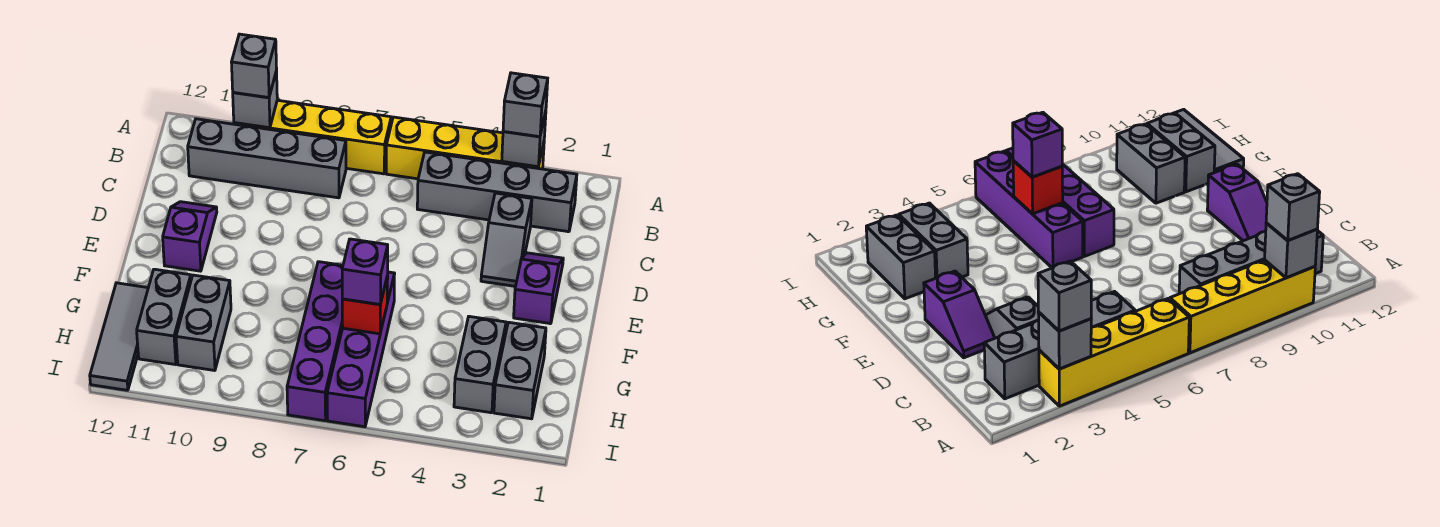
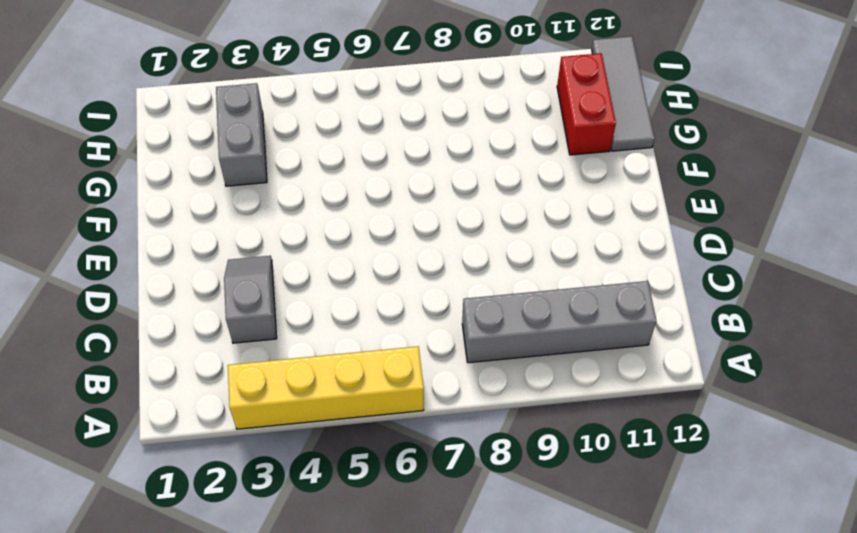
red brick G11:H11 level 1 -> grey brick G11:H11 level 1
none -> yellow brick A7:A10 level 1
none -> grey brick B2:B5 level 1
none -> purple slope D2:E2 level 1 top E

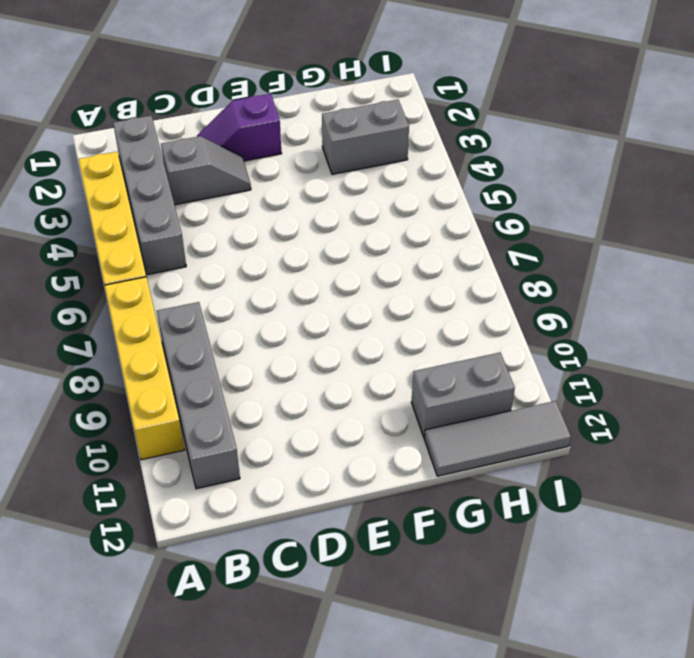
none -> purple slope D11:E11 level 1 top E
none -> purple brick F6:I6 level 1
none -> purple brick F7:I7 level 1

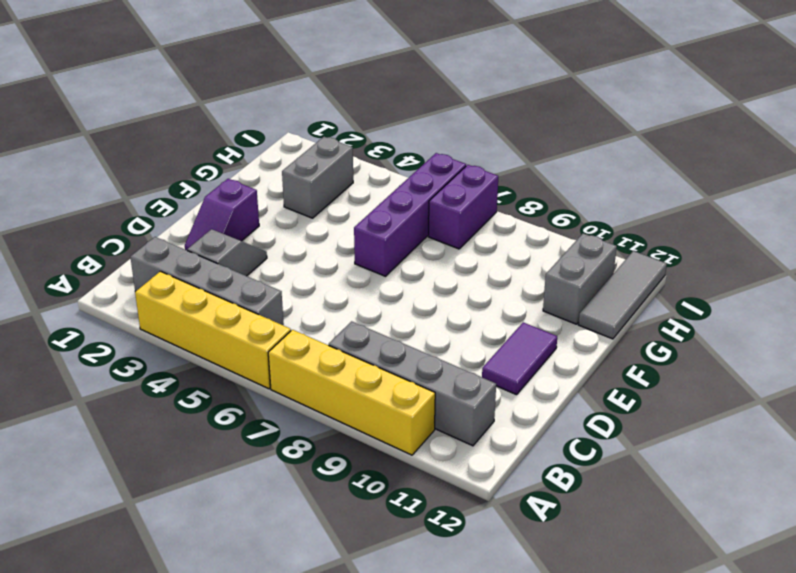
purple tile D11:E11 level 1 -> purple slope D11:E11 level 1 top E
purple brick H7:I7 level 1 -> purple brick F7:I7 level 1
none -> grey brick G2:H2 level 1
none -> grey brick G10:H10 level 1
none -> grey brick A3 level 2

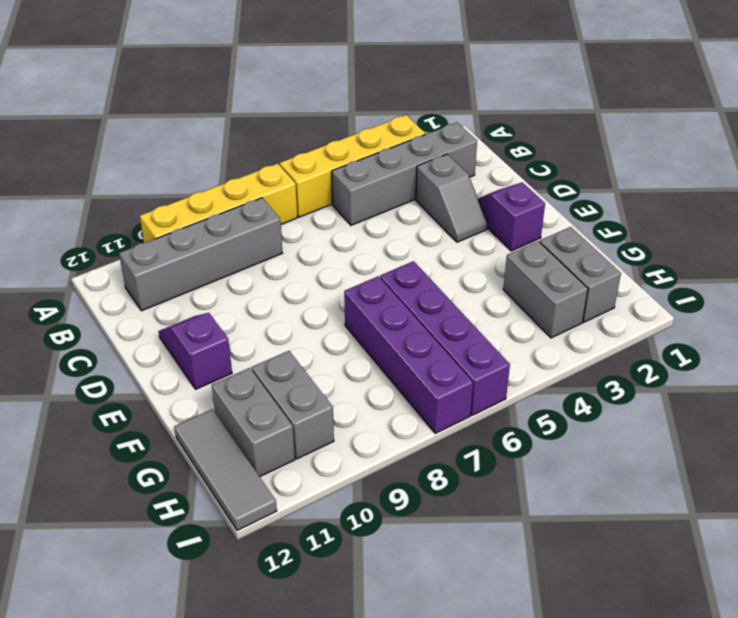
none -> grey brick A3 level 2
none -> grey brick A10 level 2
none -> red brick G6 level 2

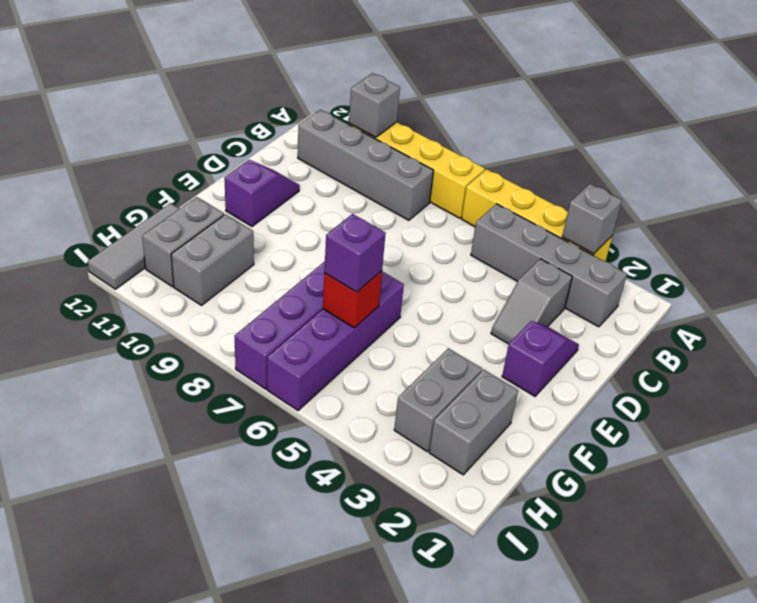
none -> grey brick A3 level 3
none -> grey brick A10 level 3

